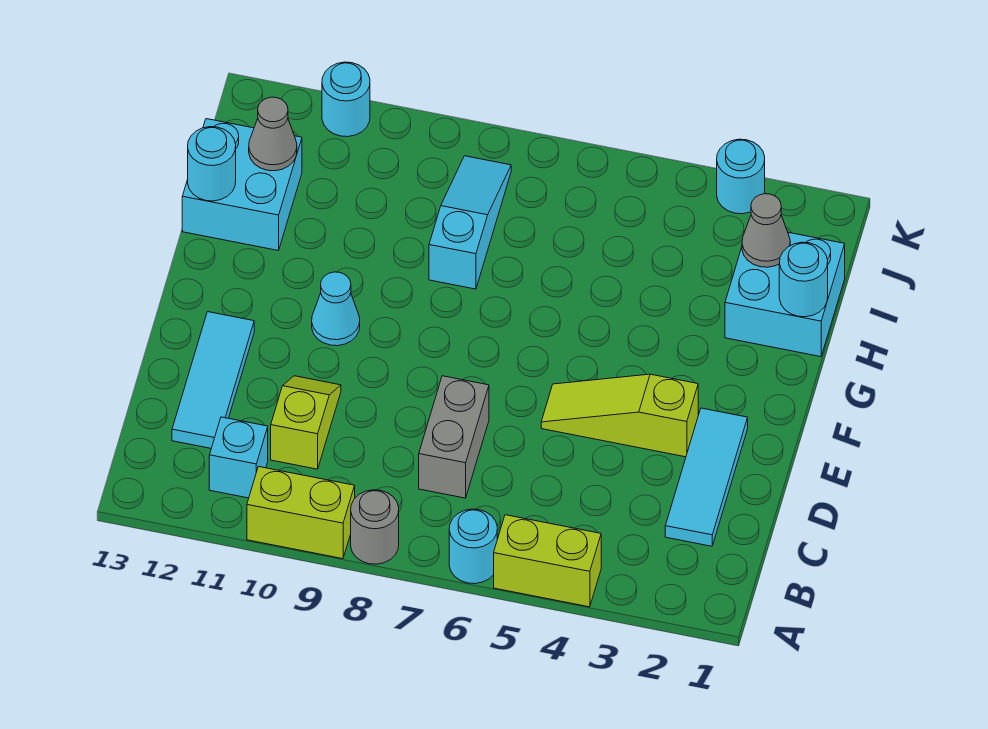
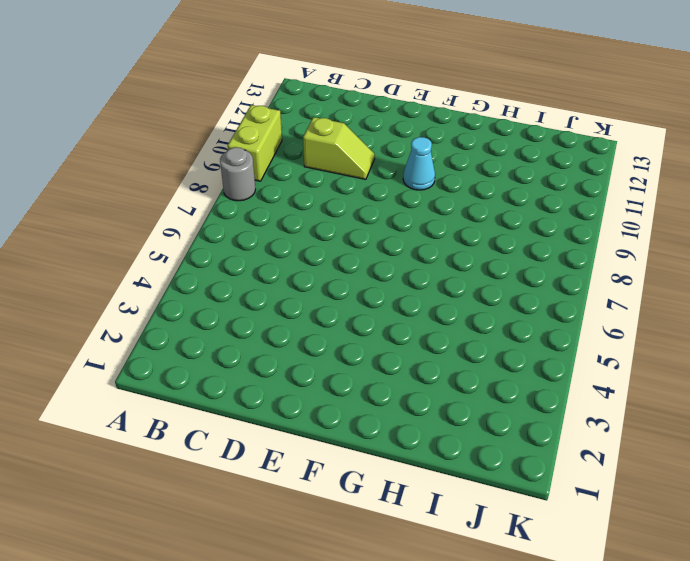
none -> lime brick A4:A5 level 1
none -> cyan round brick A6 level 1
none -> cyan brick B11 level 1

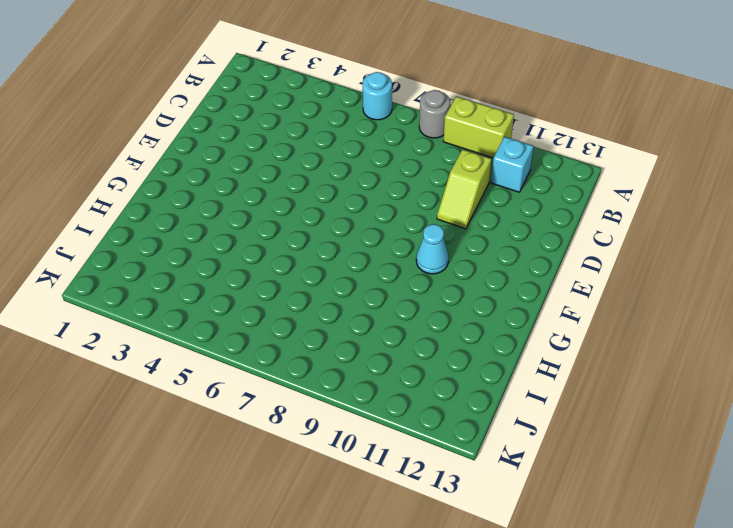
none -> lime brick A4:A5 level 1
none -> cyan tile C2:E2 level 1
none -> grey brick C7:D7 level 1

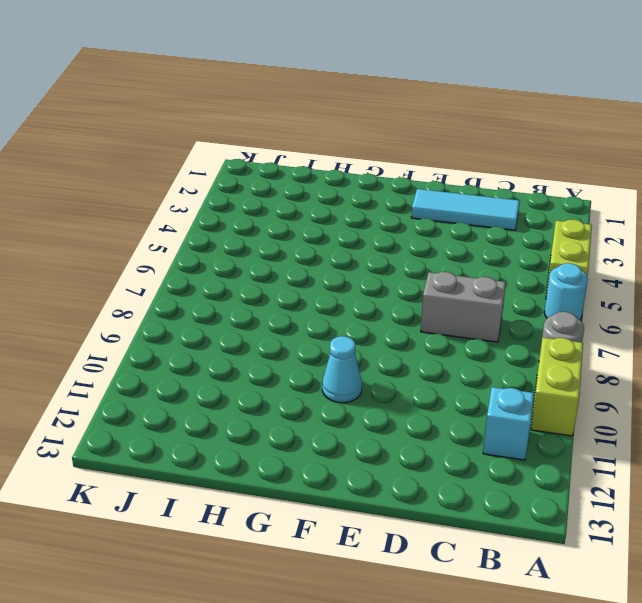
none -> lime slope C10:D10 level 1 top C
none -> cyan tile C12:E12 level 1
none -> lime slope E3:E5 level 1 top 3

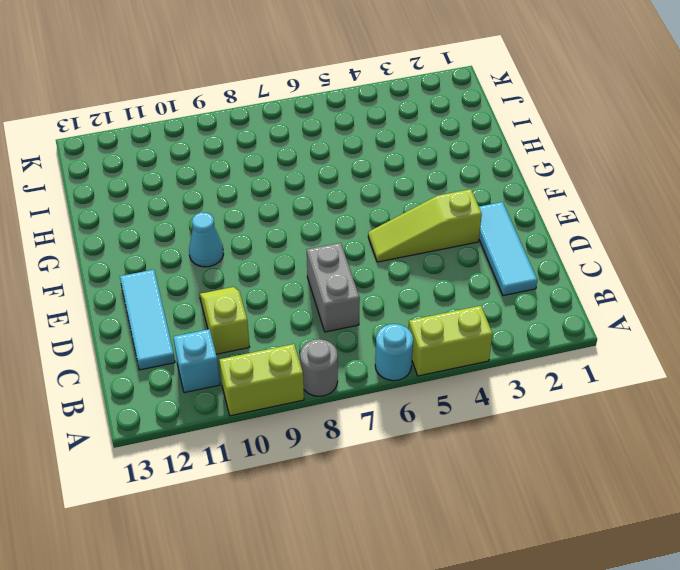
none -> cyan brick H1:I2 level 1
none -> cyan slope H8:J8 level 1 top H
none -> cyan brick H12:I13 level 1

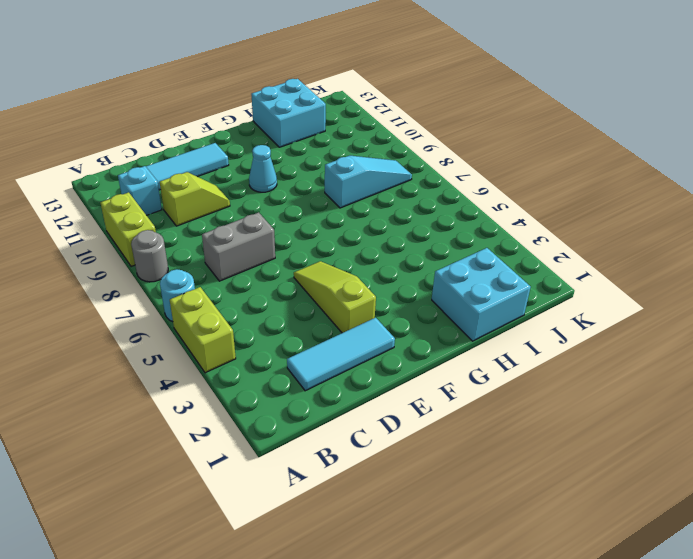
none -> cyan round brick K3 level 1
none -> cyan round brick K11 level 1
none -> cyan round brick H1 level 2

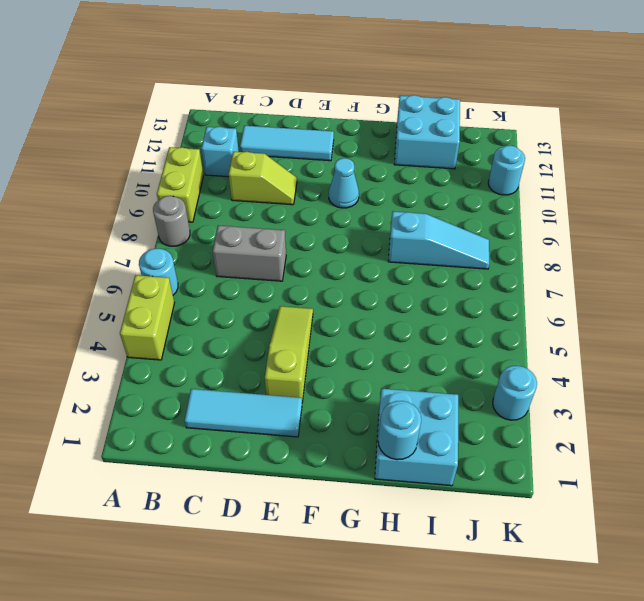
none -> cyan round brick H13 level 2
none -> grey cone I2 level 2
none -> grey cone I12 level 2

